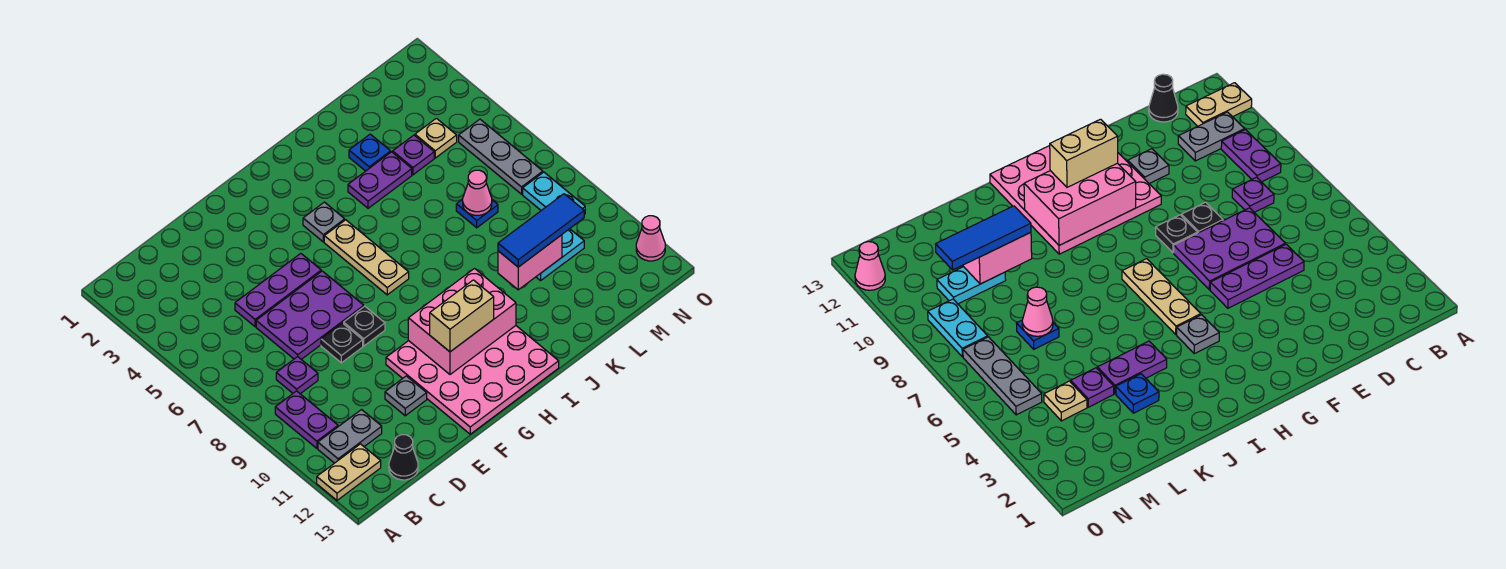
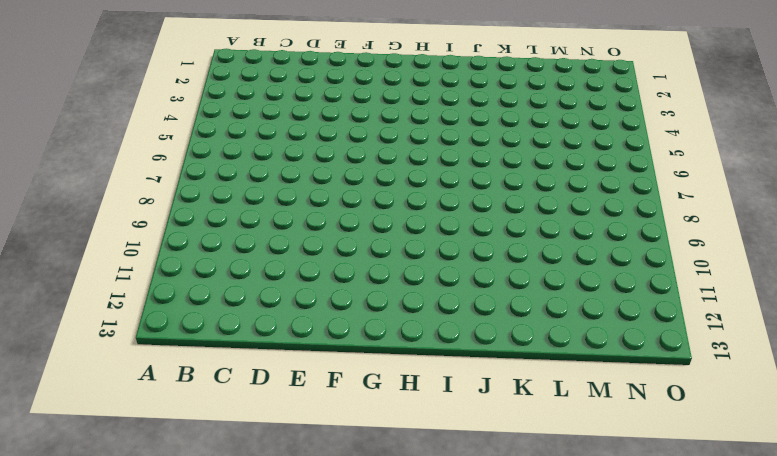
none -> tan plate A12:B12 level 1
none -> purple plate B9:B10 level 1
none -> grey plate B11:C11 level 1

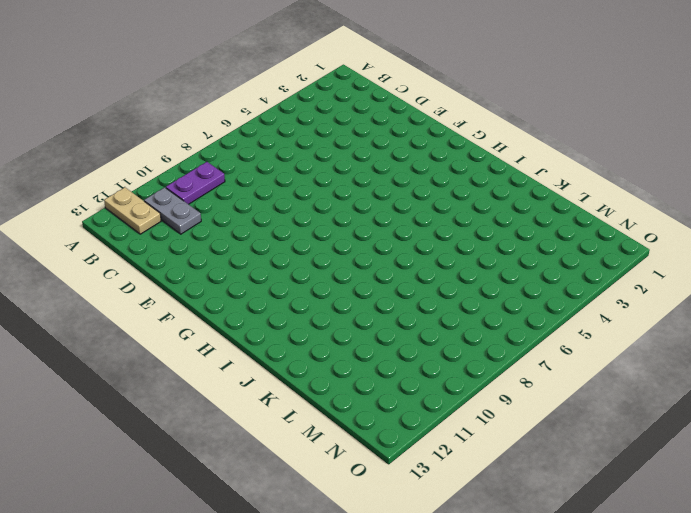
none -> purple plate C8 level 1
none -> black cone C13 level 1
none -> purple plate D5:F5 level 1

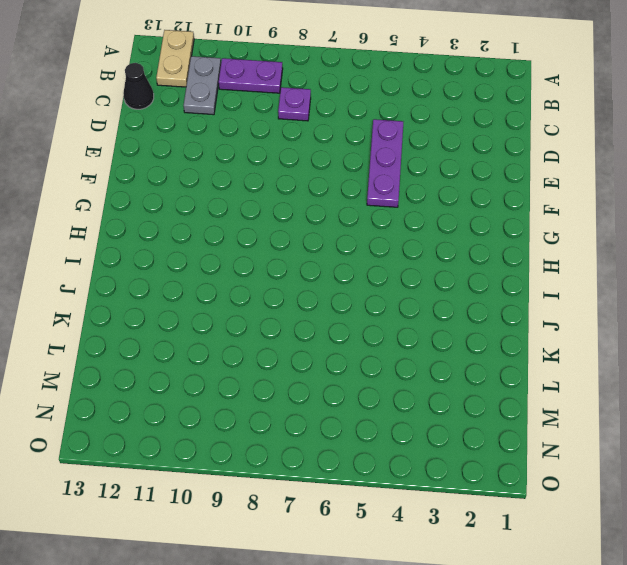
none -> purple plate D6:F7 level 1
none -> black plate E8 level 1
none -> grey plate E11 level 1

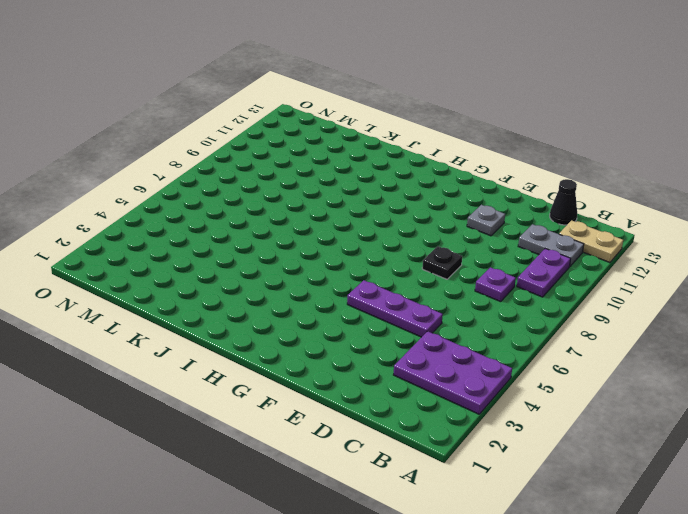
purple plate A3:C4 level 1 -> purple plate D6:F7 level 1
none -> black plate F8 level 1
none -> pink plate F10:I13 level 1
none -> grey plate H4 level 1

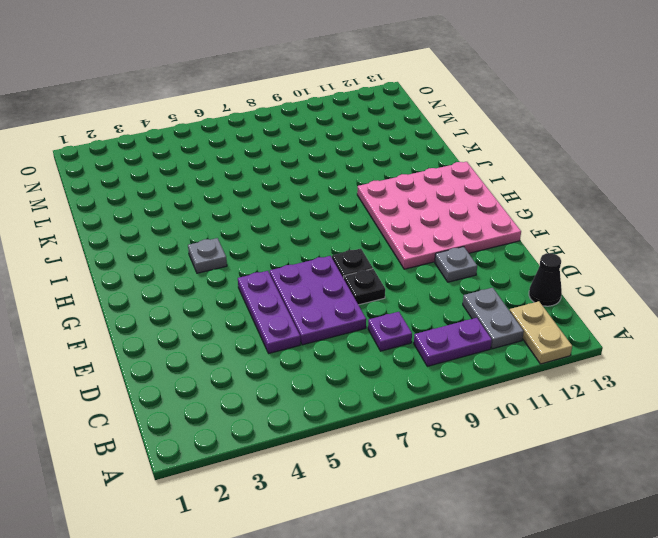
none -> tan plate H5:H7 level 1
none -> purple plate J4:K4 level 1
none -> blue plate K3 level 1

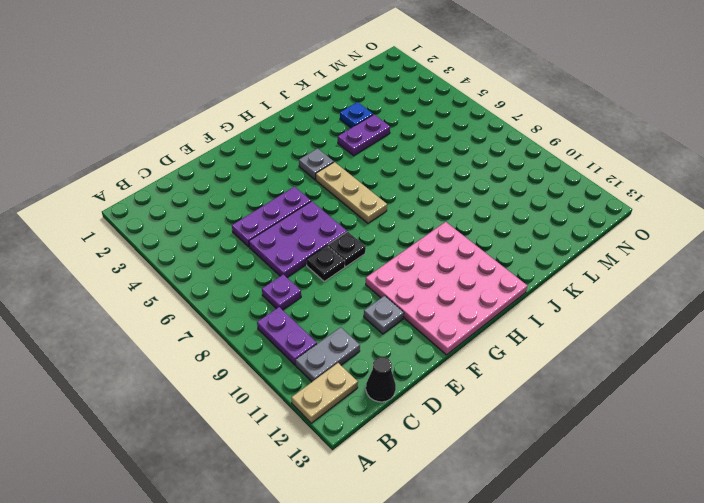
none -> purple plate L4 level 1
none -> blue plate L7 level 1
none -> cyan plate L10:M10 level 1

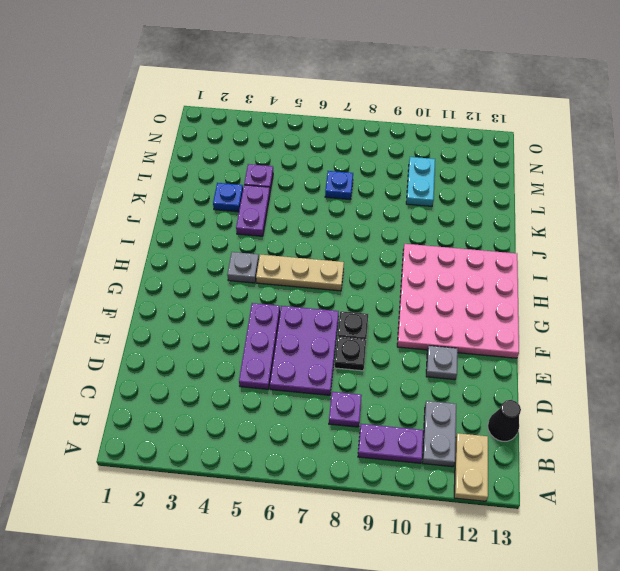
none -> tan plate M4 level 1
none -> grey plate N5:N7 level 1
none -> cyan plate N8:N9 level 1

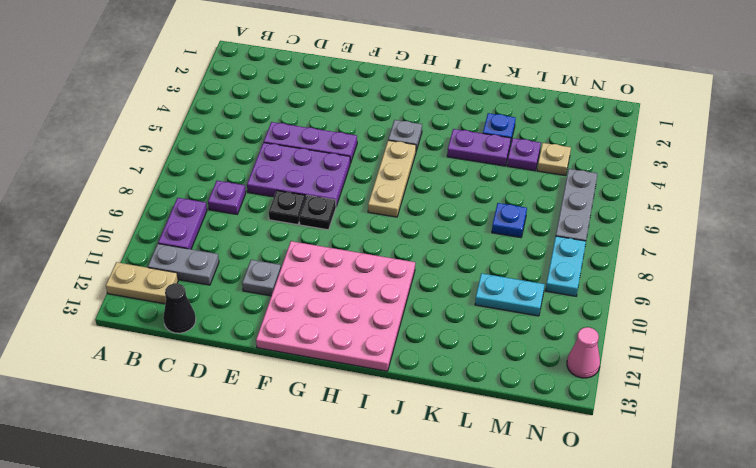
none -> pink brick G10:I11 level 2
none -> pink brick K10:L10 level 2
none -> pink cone L7 level 2

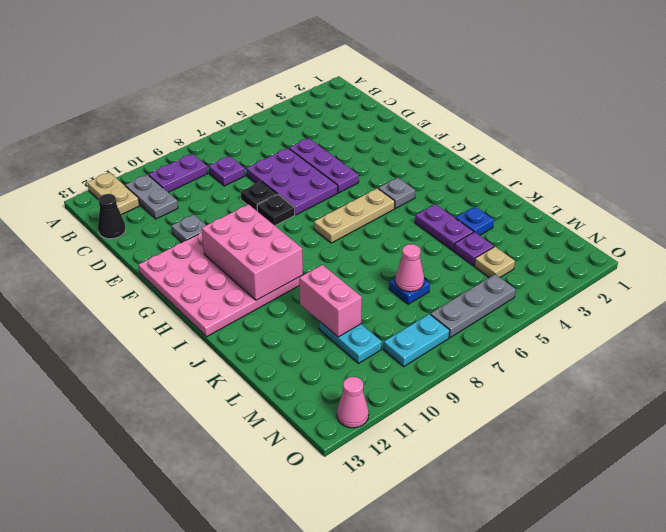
none -> tan brick G11:H11 level 3
none -> blue tile K10:M10 level 3

